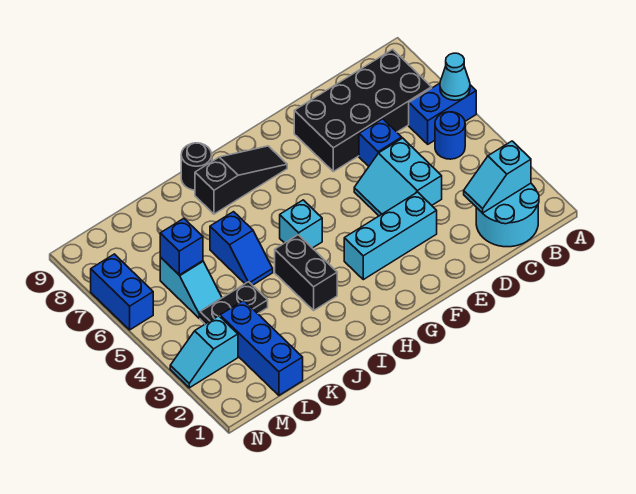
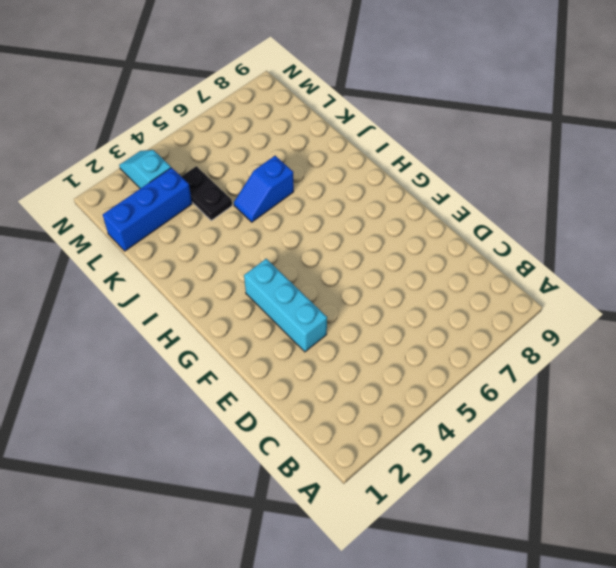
none -> blue brick A6:B6 level 1
none -> cyan round brick B1:C2 level 1
none -> blue round brick B5 level 1

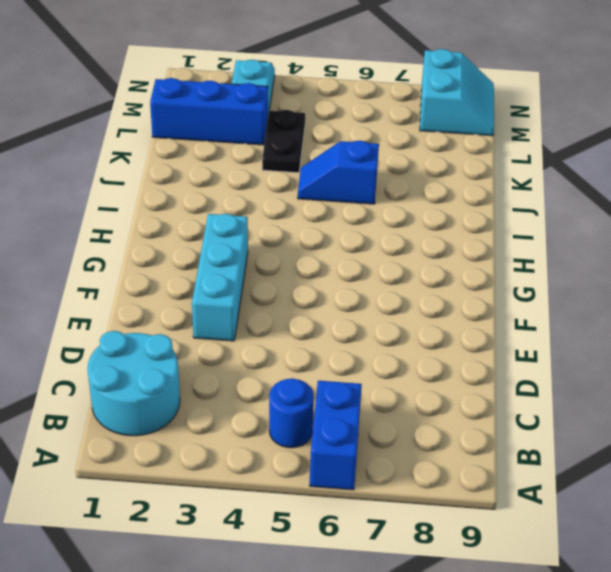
cyan slope M8:N9 level 1 top 8 -> cyan slope D4:E5 level 1 top D
none -> black brick B7:E8 level 1
none -> blue brick D6 level 1
none -> black slope G8:I8 level 1 top I

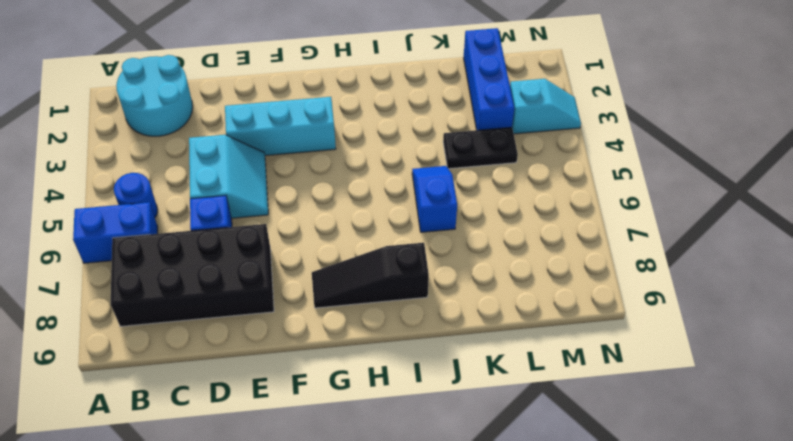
none -> cyan brick H5 level 1
none -> black brick I3:I4 level 1
none -> black round brick I9 level 1

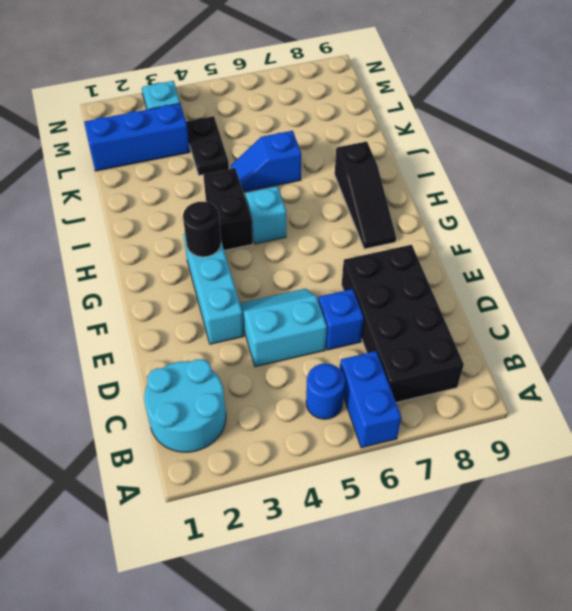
black round brick G3 level 2 -> black round brick I9 level 1
black brick H4:I4 level 1 -> black brick I3:I4 level 1
none -> cyan slope L5:L6 level 1 top 6
none -> blue brick N6:N7 level 1
none -> cyan cone A6 level 2

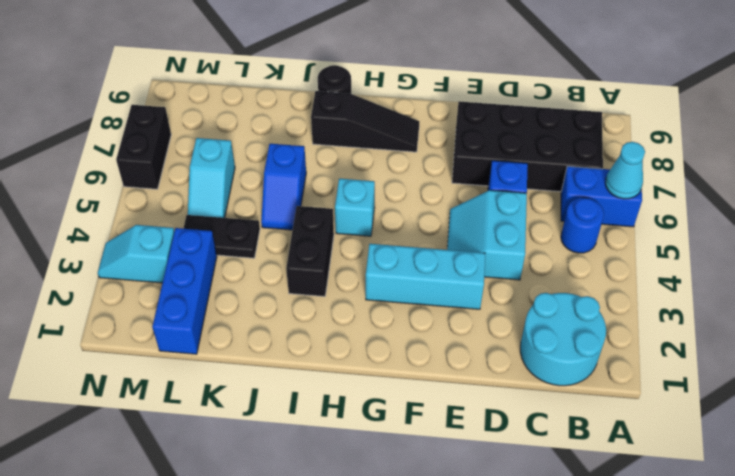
black brick N6:N7 level 1 -> blue brick N6:N7 level 1
none -> cyan slope B2:C2 level 2 top B
none -> blue brick L6 level 2

